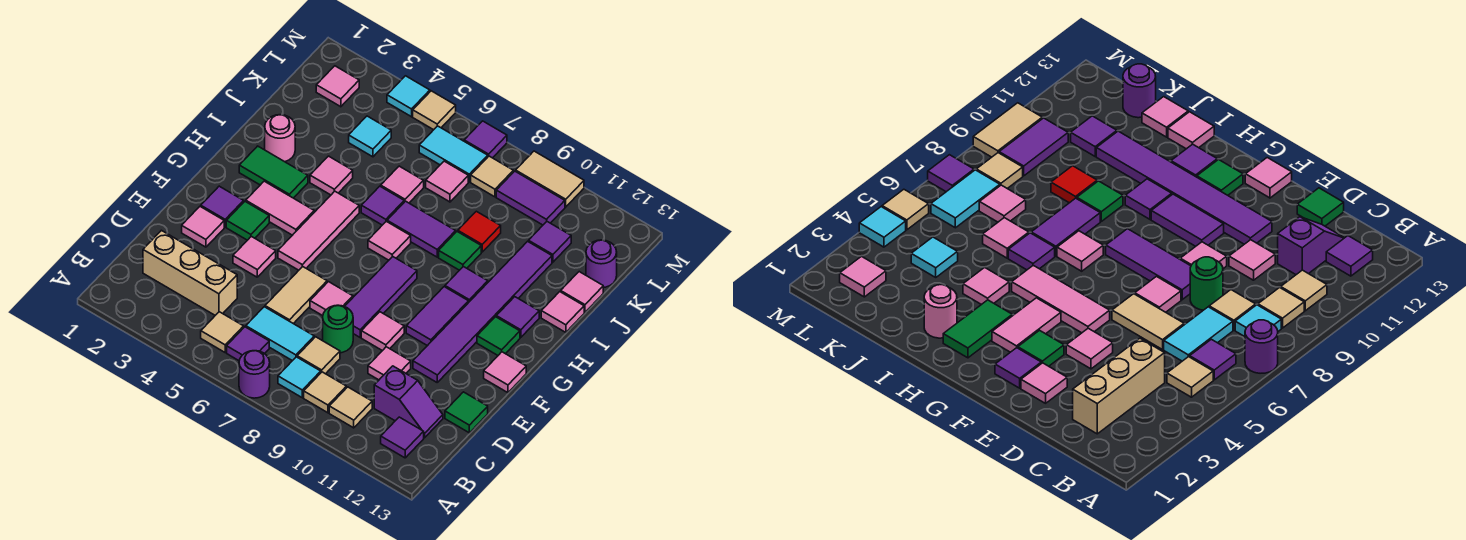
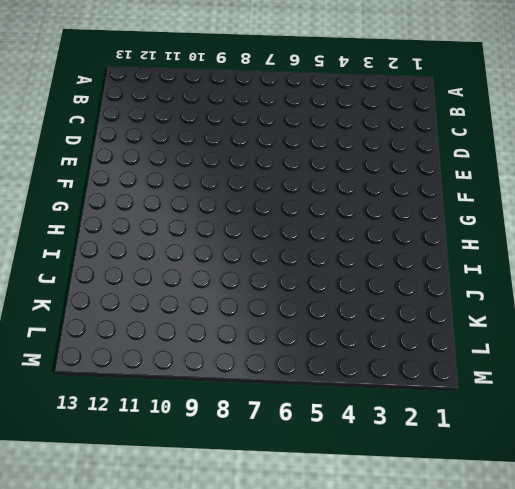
none -> purple round brick A7 level 1
none -> tan tile B5 level 1
none -> purple tile B6 level 1
none -> cyan tile B8 level 1

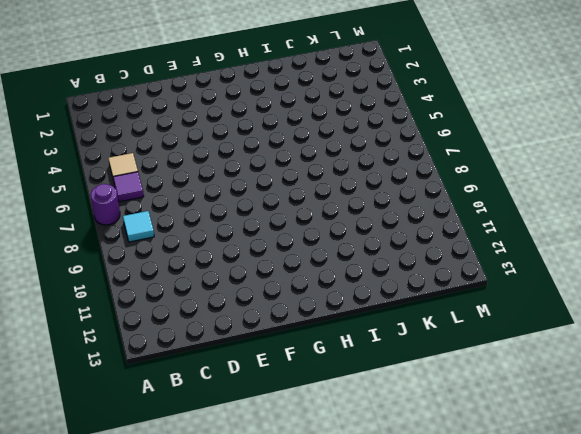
none -> tan tile B9 level 1
none -> tan tile B10 level 1
none -> purple tile B12 level 1
none -> tan brick C2:C4 level 1

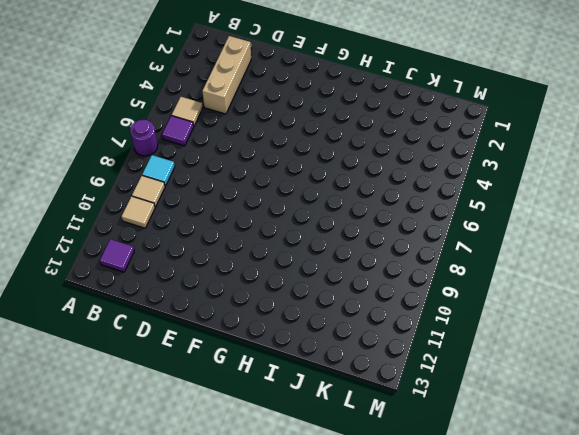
none -> cyan tile C6:C7 level 1
none -> tan tile C8 level 1
none -> purple slope C11:C12 level 1 top 11
none -> tan tile D6:E6 level 1

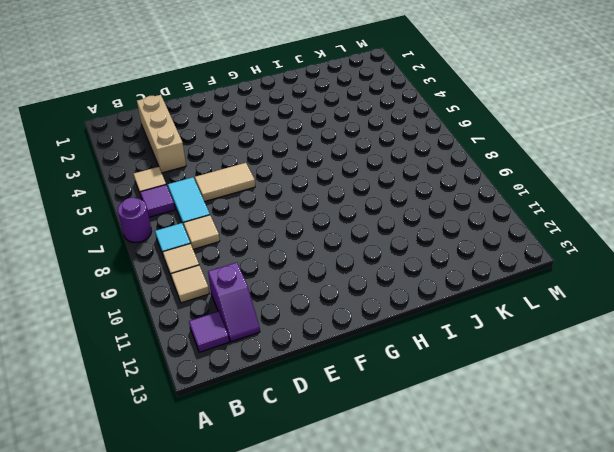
none -> green round brick D8 level 1
none -> pink tile D10 level 1
none -> green tile D13 level 1
none -> pink tile E2 level 1

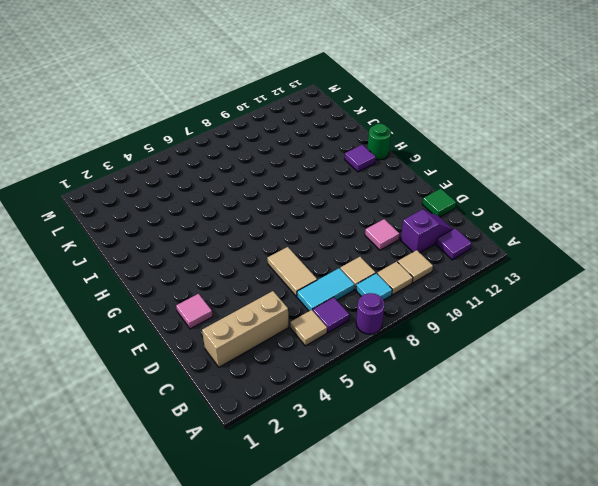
green round brick H13 level 1 -> green round brick D8 level 1
none -> pink tile E4 level 1
none -> pink tile E7 level 1
none -> purple tile E8:G8 level 1
none -> pink tile E9 level 1

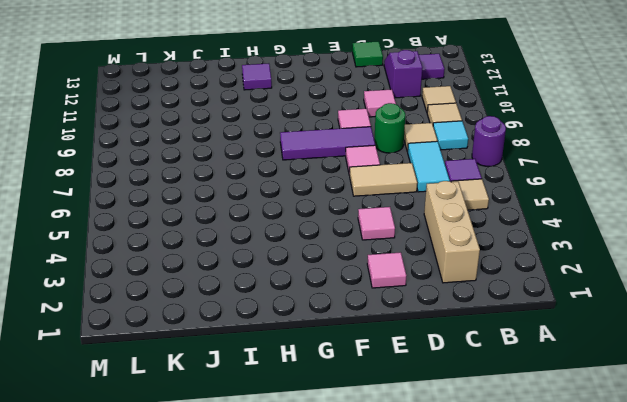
none -> purple tile E11:J11 level 1
none -> purple tile F2 level 1
none -> green tile F3 level 1
none -> pink tile F5:H5 level 1

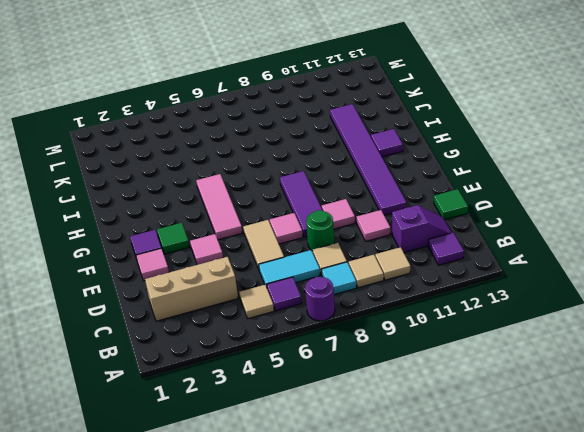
none -> purple tile F10:G10 level 1
none -> pink tile F13 level 1
none -> pink tile G3:G4 level 1
none -> green tile G12 level 1

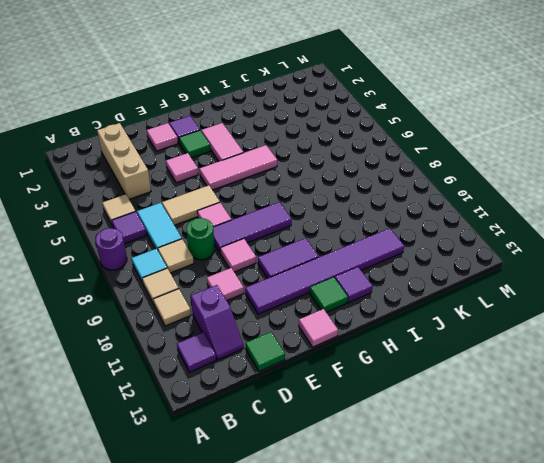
none -> green tile H2:H3 level 1
none -> pink tile H7 level 1
none -> purple tile H10 level 1
none -> pink round brick I2 level 1

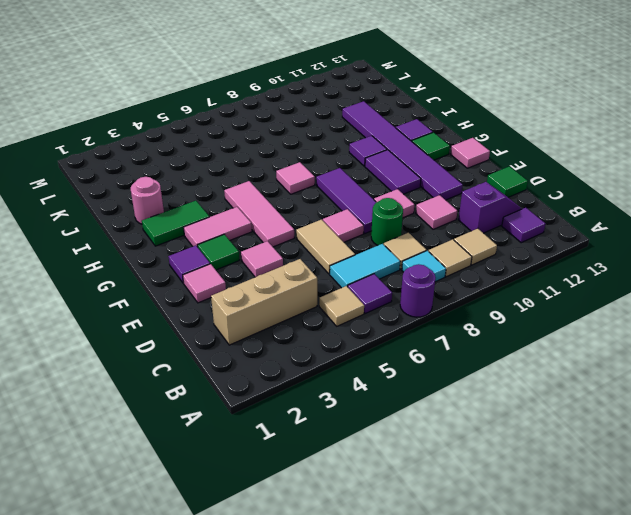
none -> pink tile I4 level 1
none -> purple tile I6 level 1
none -> purple tile I7:I8 level 1
none -> green tile I9 level 1

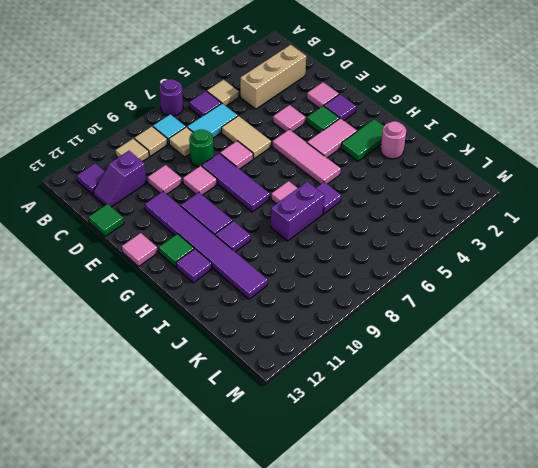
purple brick I7:I8 level 1 -> purple tile I7:I8 level 1
none -> pink tile I4 level 1
none -> green tile I9 level 1
none -> pink tile I13 level 1
none -> pink tile J6 level 1

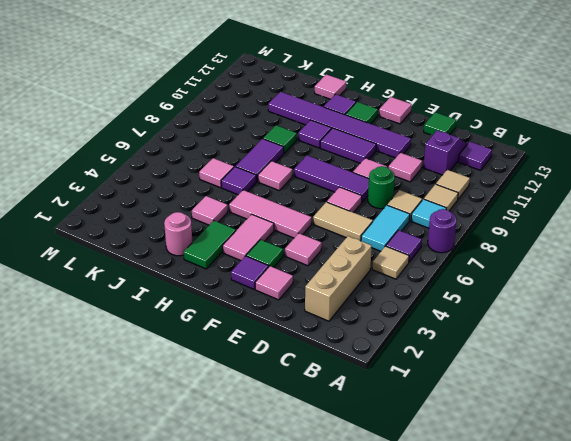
none -> red tile J9 level 1
none -> pink tile J13 level 1
none -> cyan tile K4 level 1
none -> pink tile K7 level 1

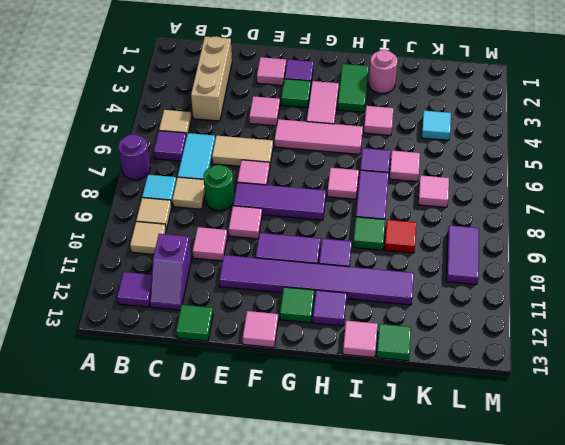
green tile J13 level 1 -> pink tile J13 level 1
none -> purple tile K11 level 1
none -> purple round brick K13 level 1
none -> pink tile L2 level 1
none -> cyan tile L6:L7 level 1

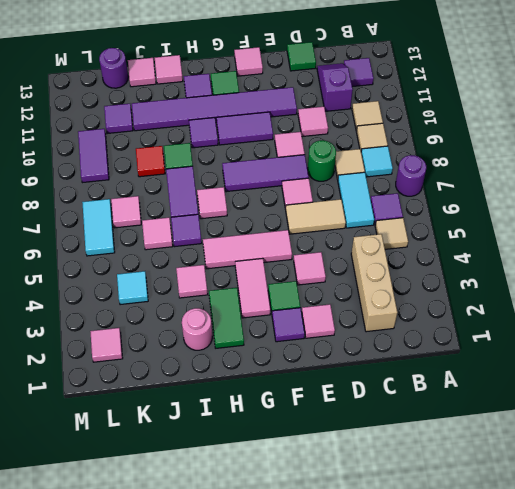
none -> tan tile L8 level 1
none -> cyan tile M4 level 1
none -> tan tile M5 level 1
none -> purple tile M7 level 1

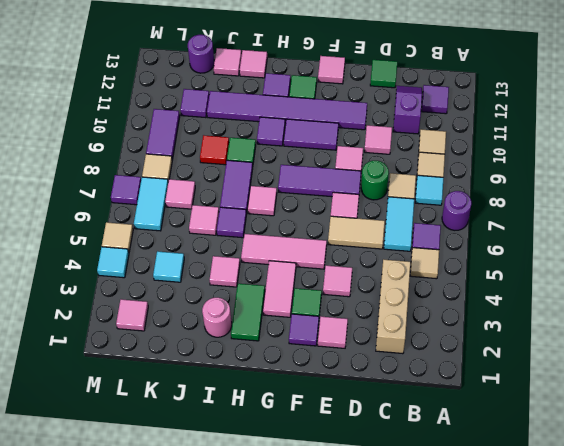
none -> tan tile M9:M10 level 1

